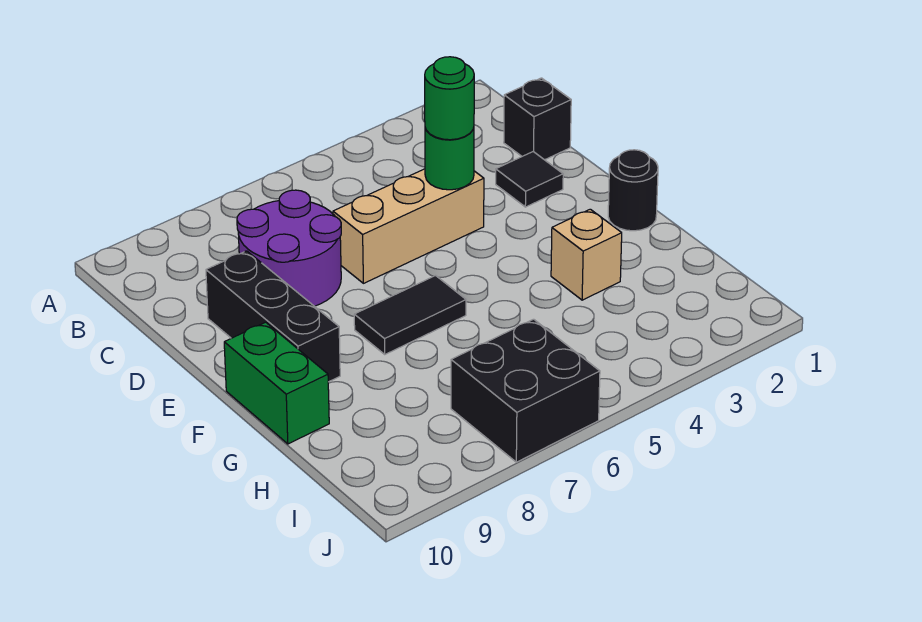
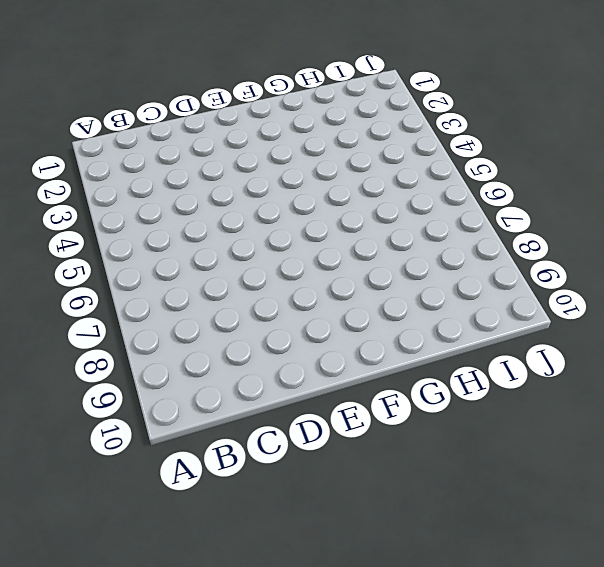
none -> black brick C1 level 1
none -> purple round brick C7:D8 level 1
none -> black tile D2 level 1

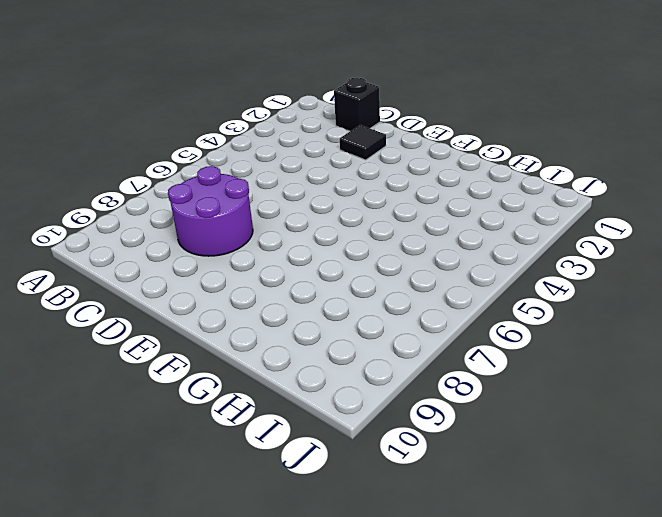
none -> tan brick D4:D6 level 1
none -> black brick D9:F9 level 1
none -> black round brick F1 level 1

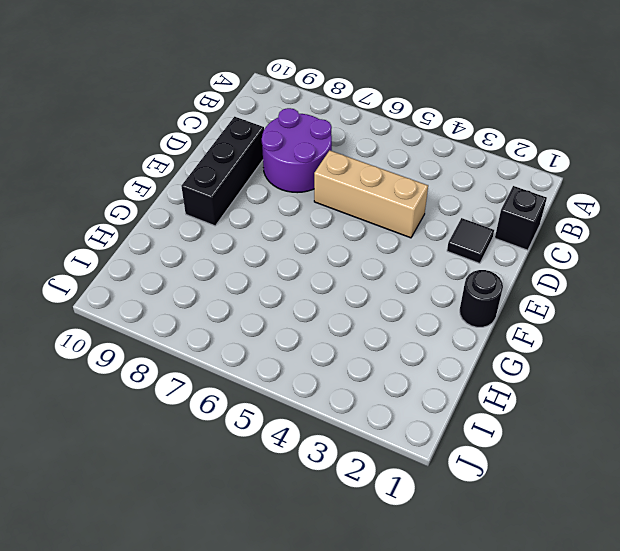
none -> black tile F6:F7 level 1
none -> green brick F10:G10 level 1
none -> tan brick G3 level 1

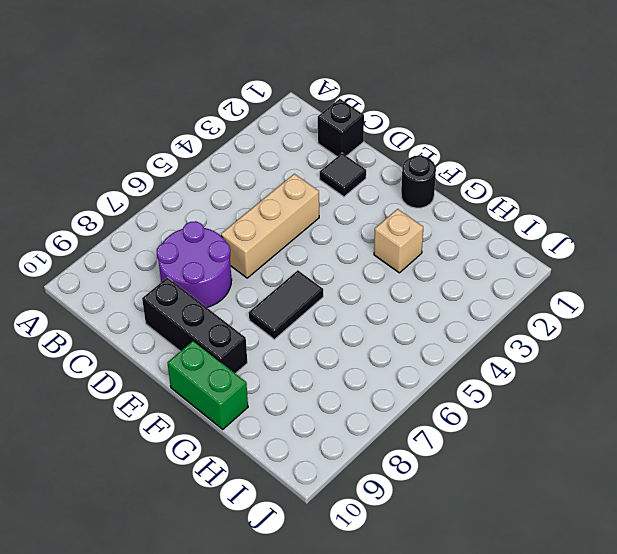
none -> black brick I6:J7 level 1
none -> green round brick D4 level 2
none -> green round brick D4 level 3

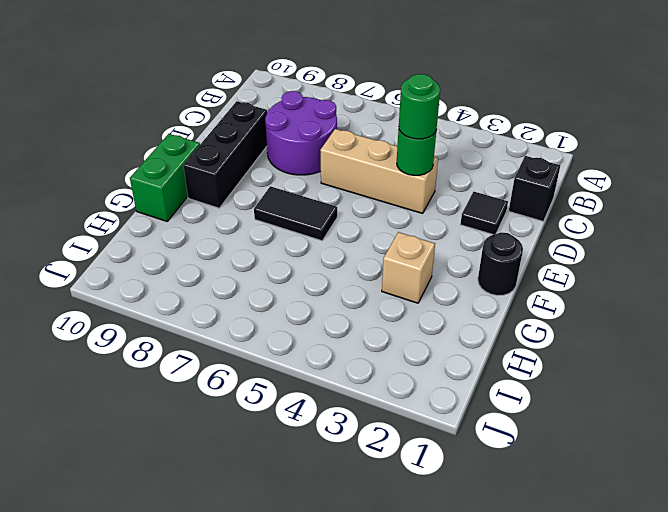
none -> black brick I6:J7 level 1

